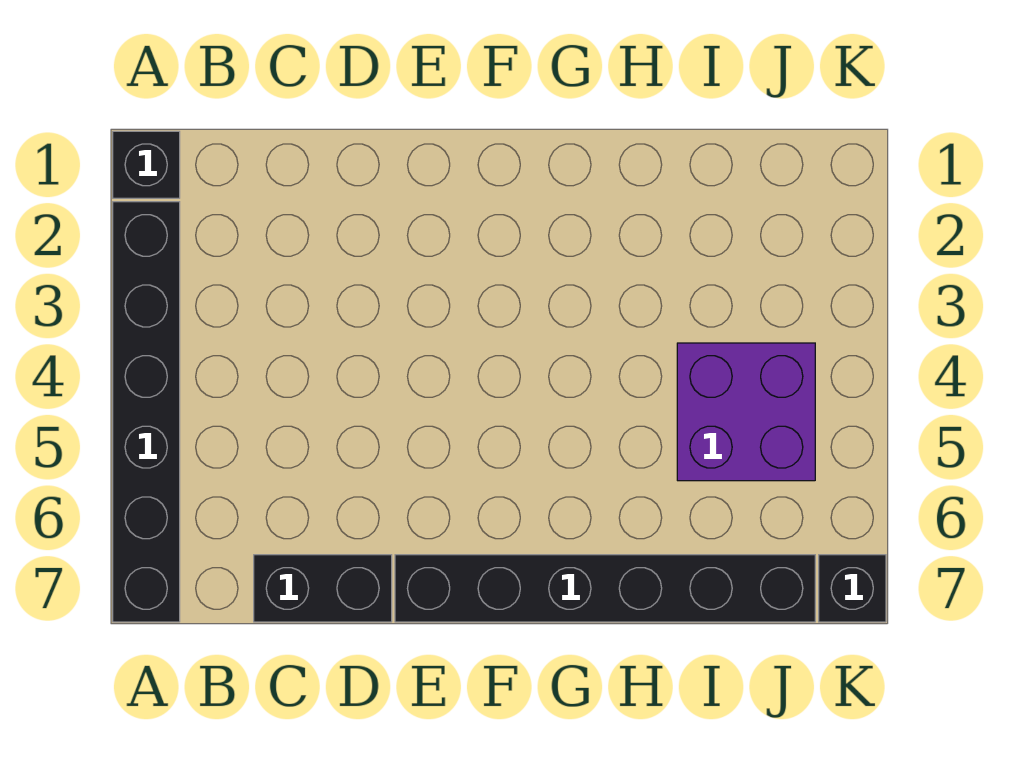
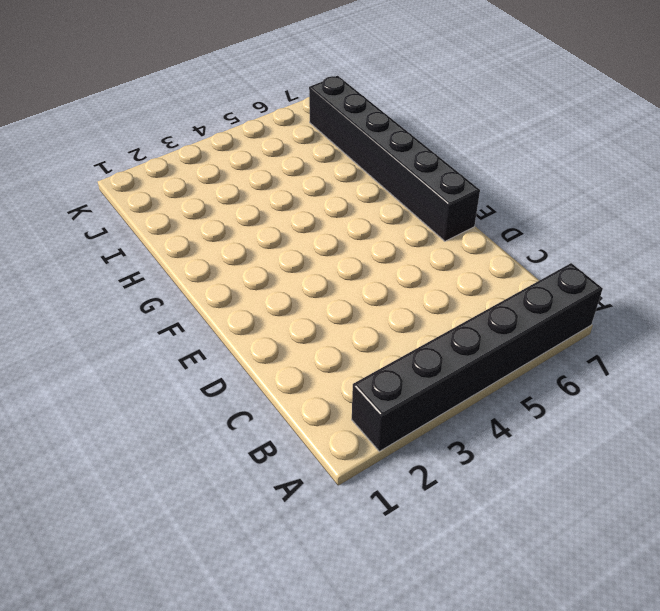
none -> black brick A1 level 1
none -> black brick C7:D7 level 1

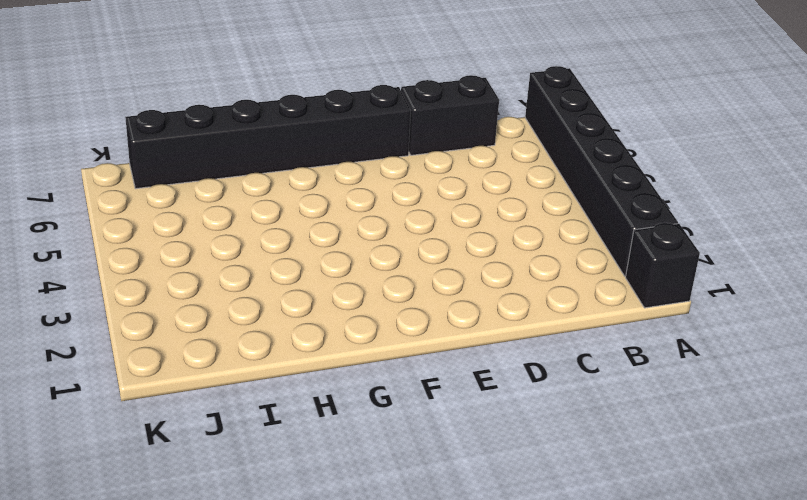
none -> purple brick I4:J5 level 1
none -> black brick K7 level 1

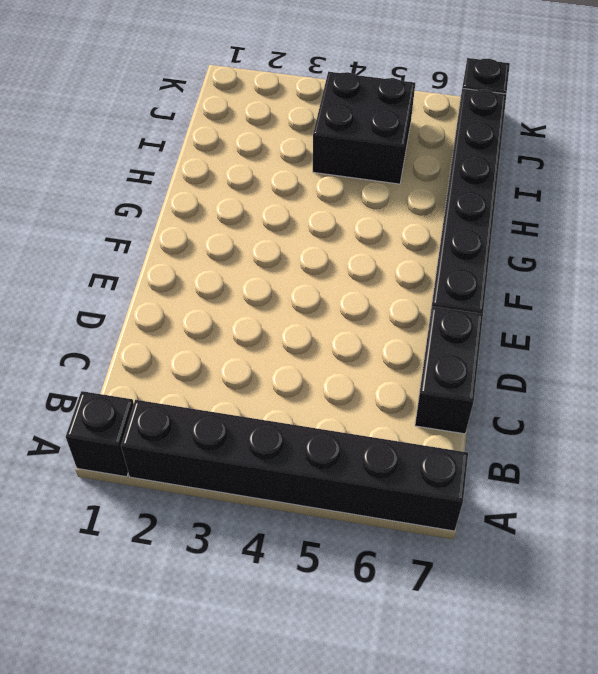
black brick I4:J5 level 1 -> purple brick I4:J5 level 1

